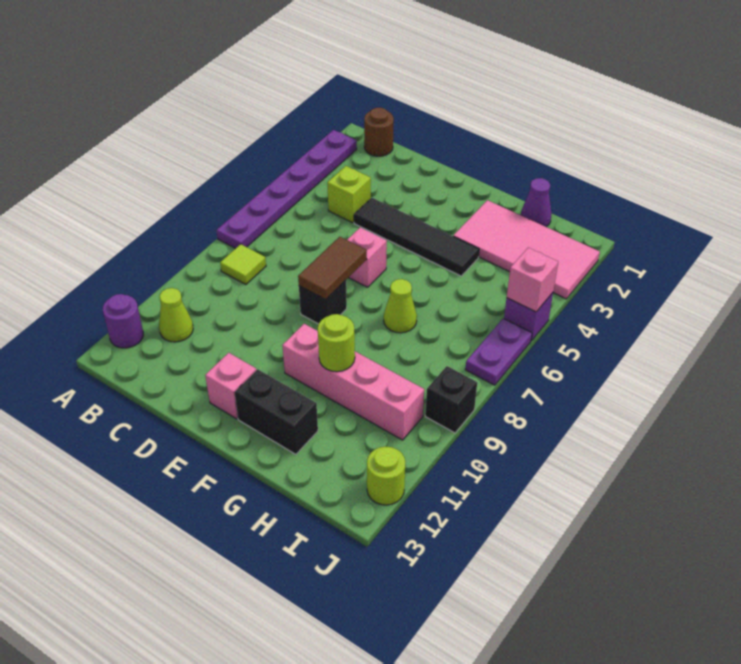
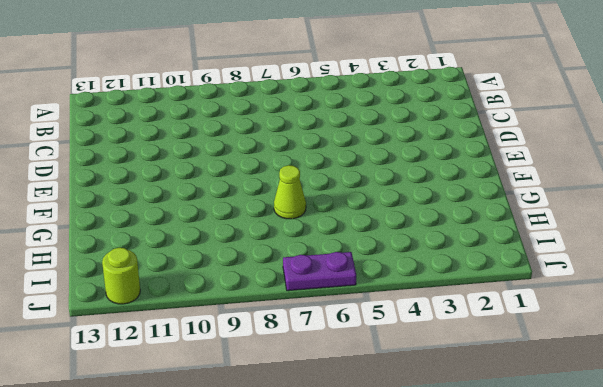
none -> purple plate A2:A7 level 1
none -> purple round brick A12 level 1
none -> brown round brick B1 level 1

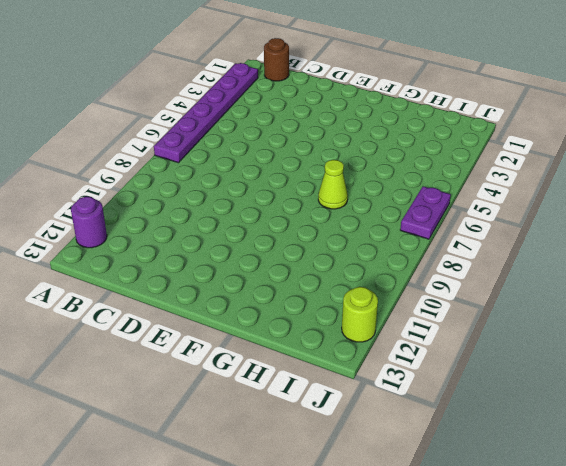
none -> lime tile B8 level 1
none -> lime cone B11 level 1
none -> lime brick C4 level 1

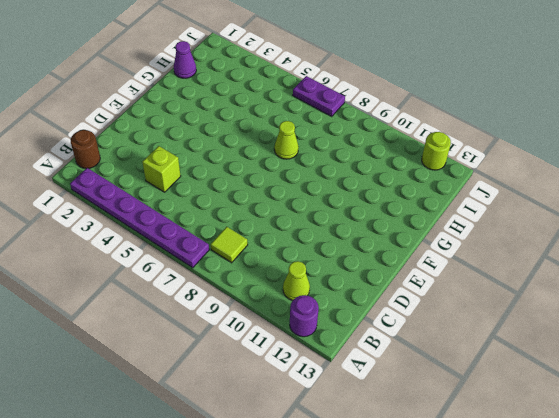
none -> black tile D4:G4 level 1
none -> pink brick E6 level 1
none -> black brick E8 level 1

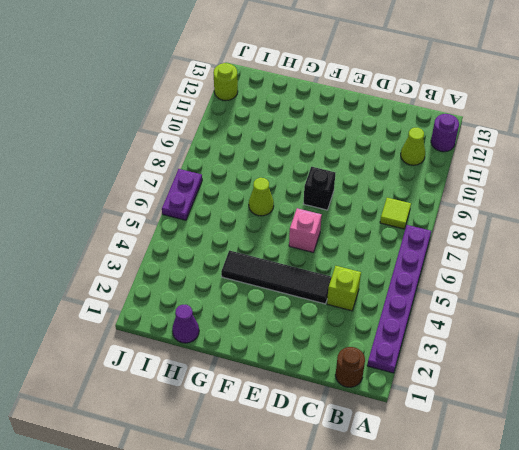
none -> pink brick E12 level 1
none -> pink brick F10:I10 level 1
none -> black brick F12:G12 level 1

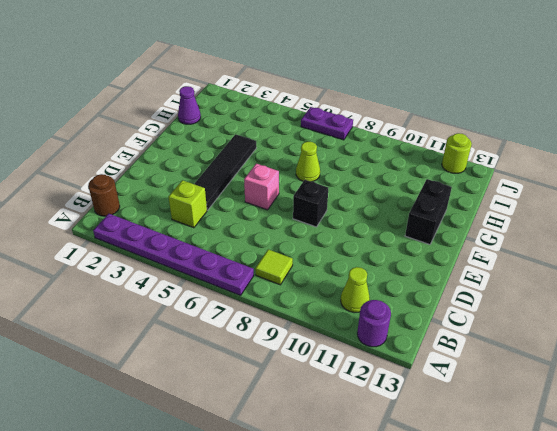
none -> pink brick E12 level 1
none -> pink brick F10:I10 level 1
none -> pink tile G2:J3 level 1

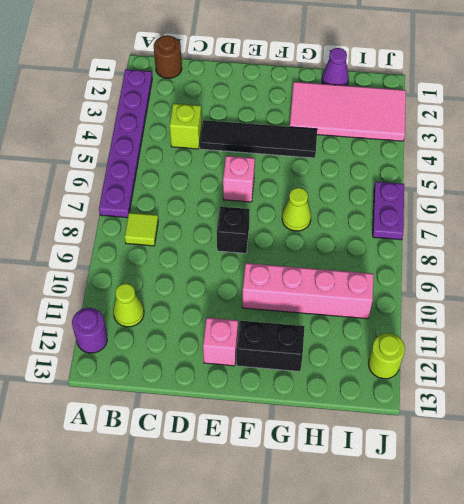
none -> purple brick J5 level 1
none -> black brick J9 level 1
none -> brown tile E7:E8 level 2

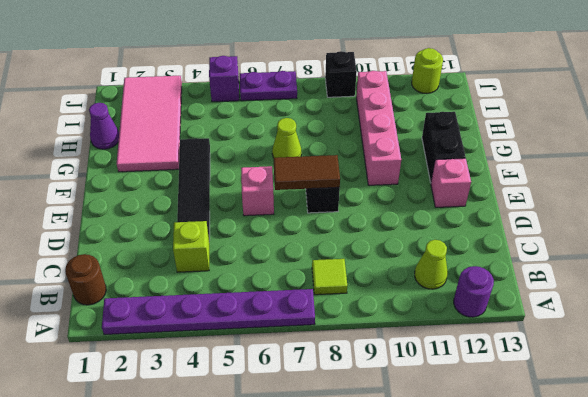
none -> lime round brick G10 level 2
none -> pink brick J5 level 2

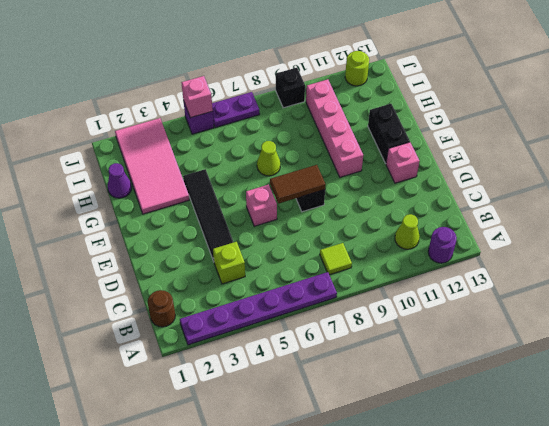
none -> lime round brick G10 level 2

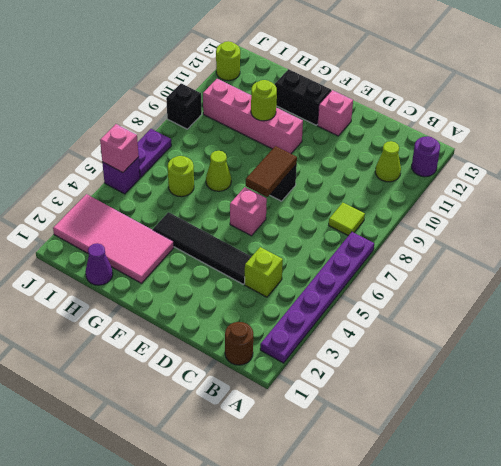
lime round brick H6 level 1 -> none

